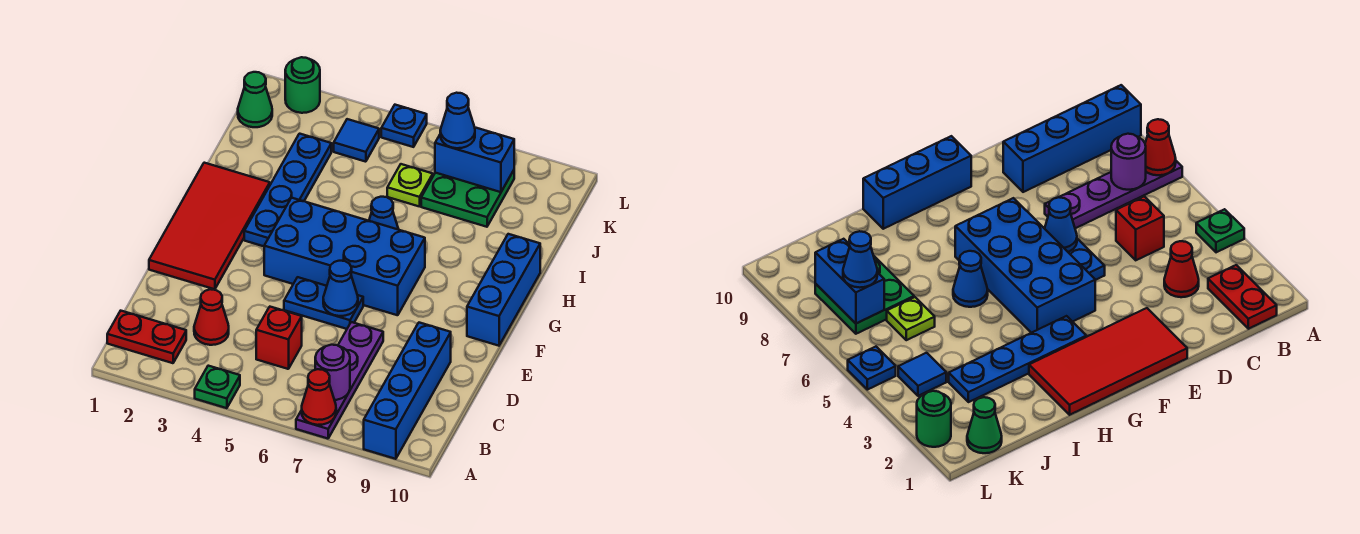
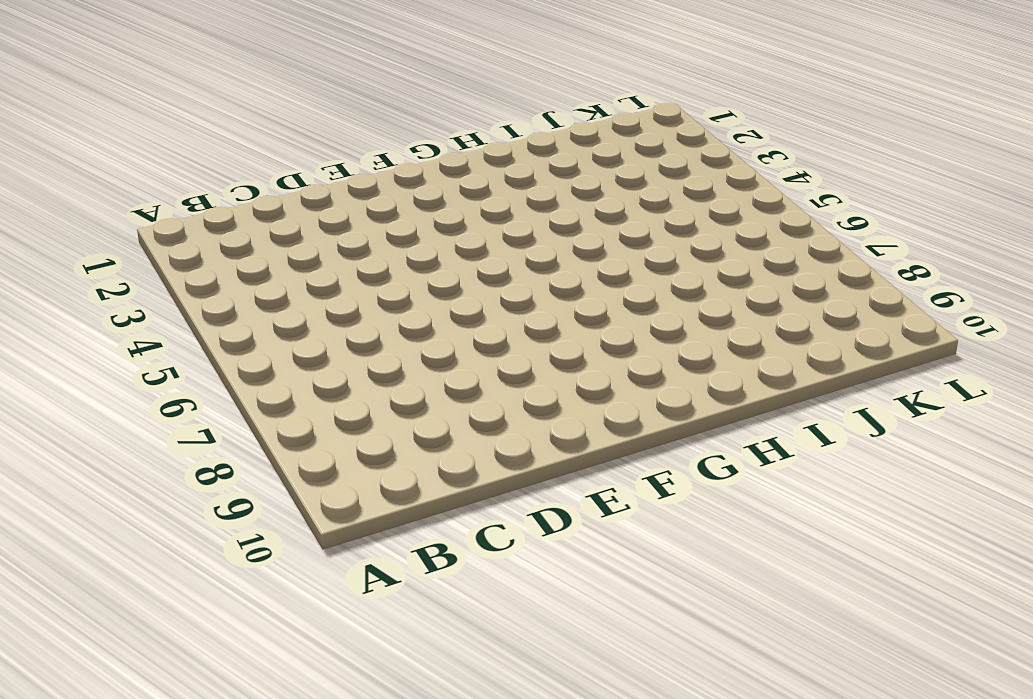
none -> green plate A4 level 1
none -> purple plate A7:D7 level 1
none -> blue brick A9:D9 level 1

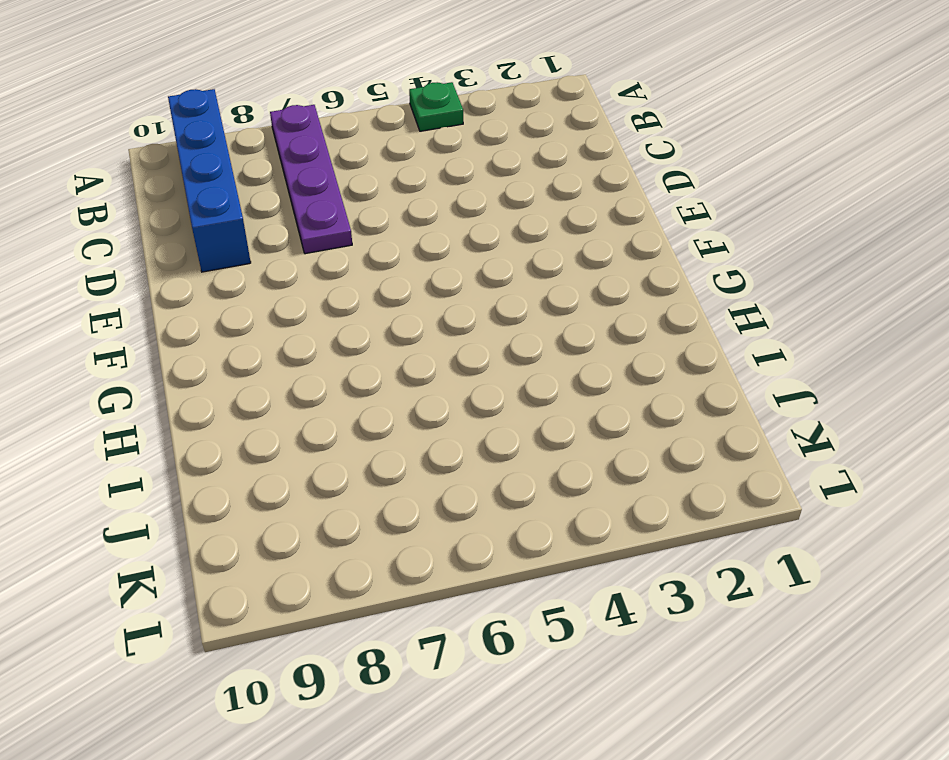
none -> red plate B1:B2 level 1
none -> red cone C3 level 1
none -> red brick C5 level 1

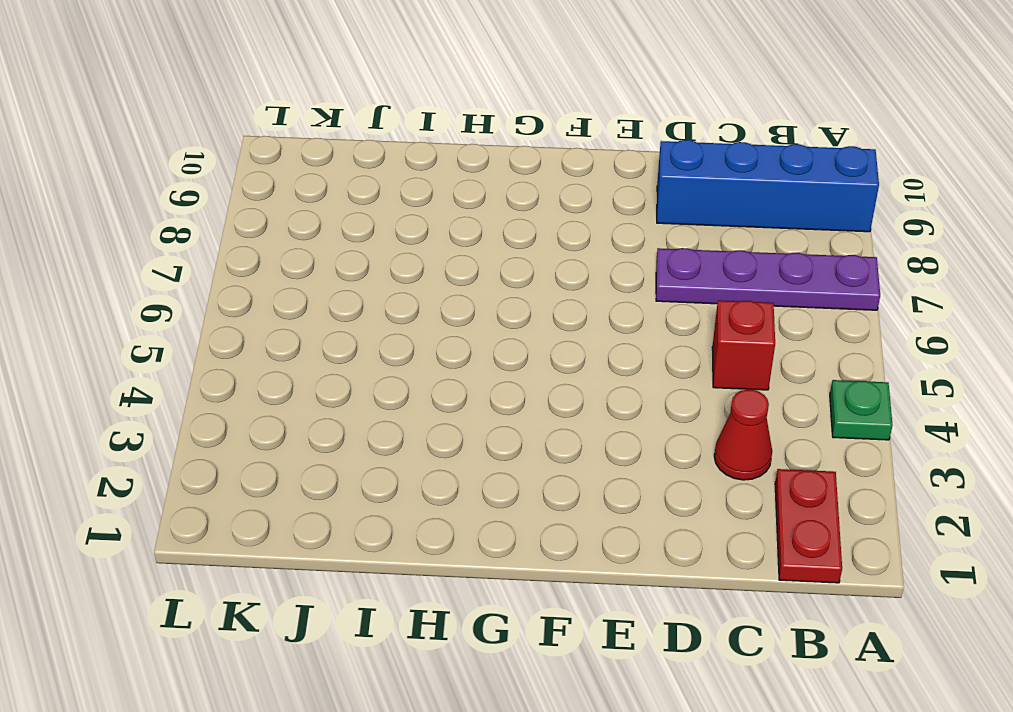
none -> red tile E1:H2 level 1
none -> blue plate E5:E6 level 1
none -> blue brick F4:G7 level 1

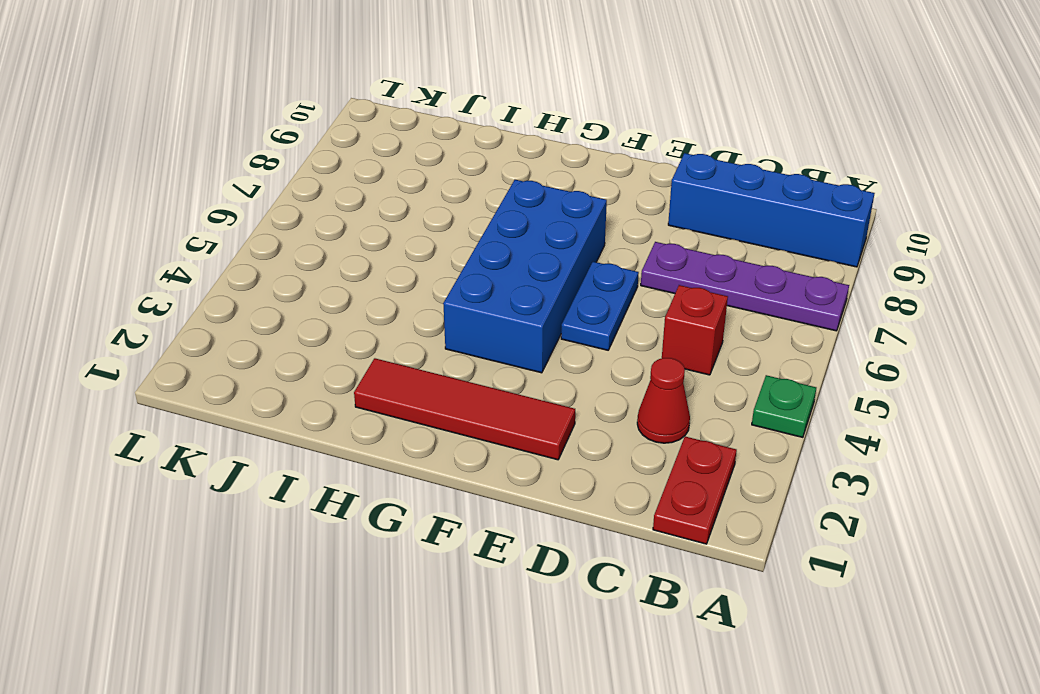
red tile E2:H2 level 1 -> red tile E1:H2 level 1
none -> blue brick F10:H10 level 1
none -> blue plate G3:J3 level 1
none -> blue cone H6 level 1

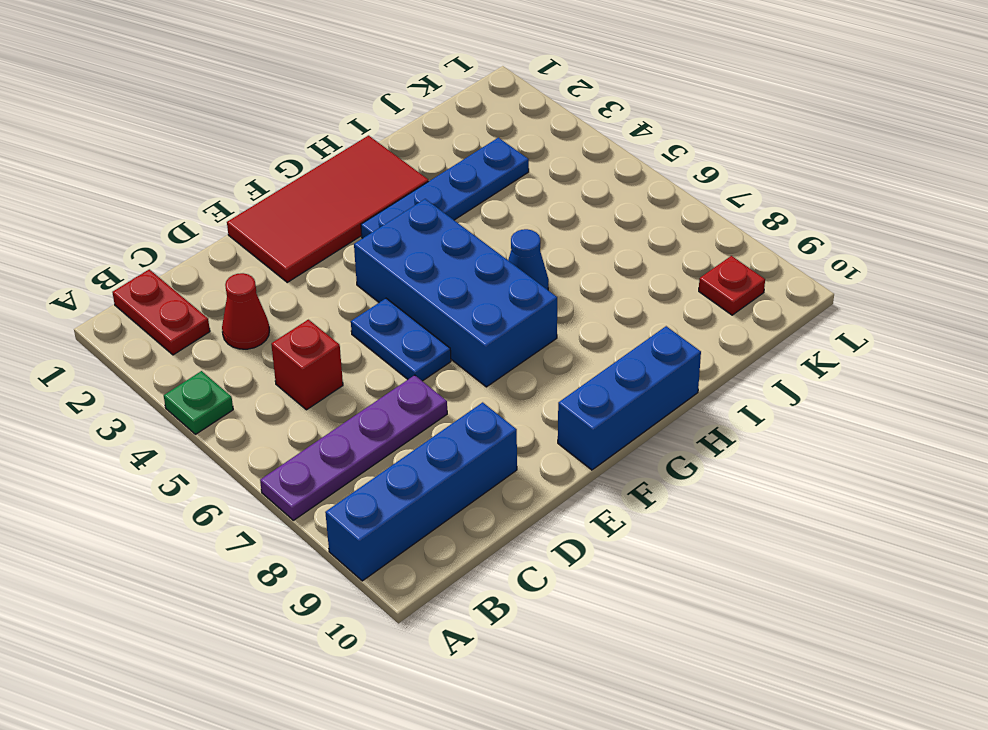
red plate K9 level 1 -> none
none -> lime plate J6 level 1
none -> green plate J7:K8 level 1
none -> green cone K1 level 1

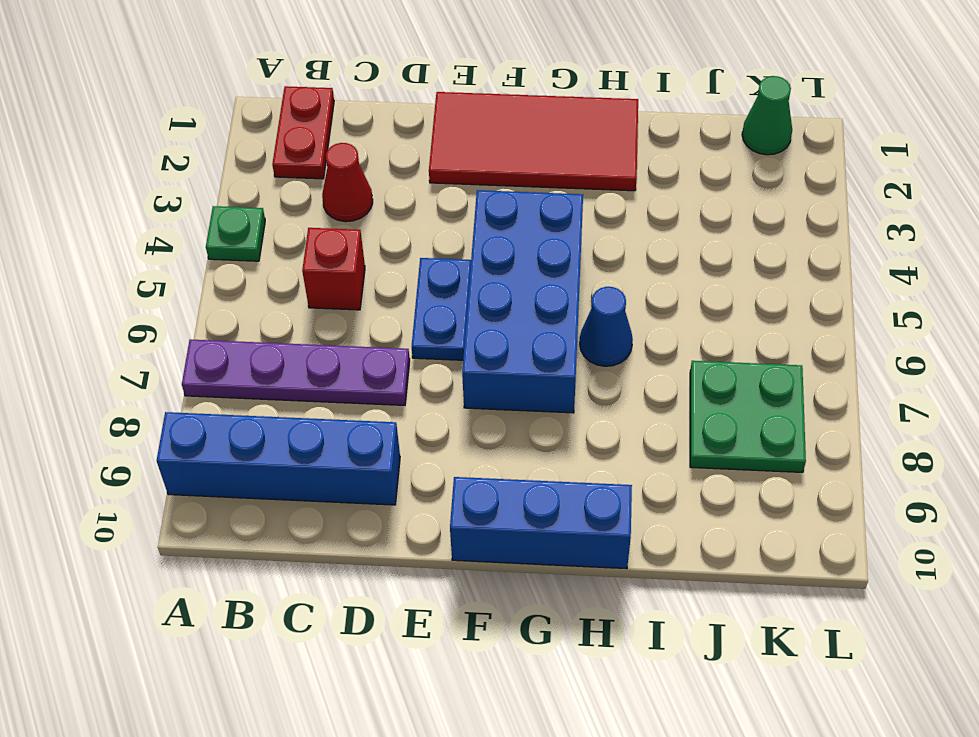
none -> blue plate G3:J3 level 1
none -> lime plate J6 level 1
none -> blue tile K4 level 1

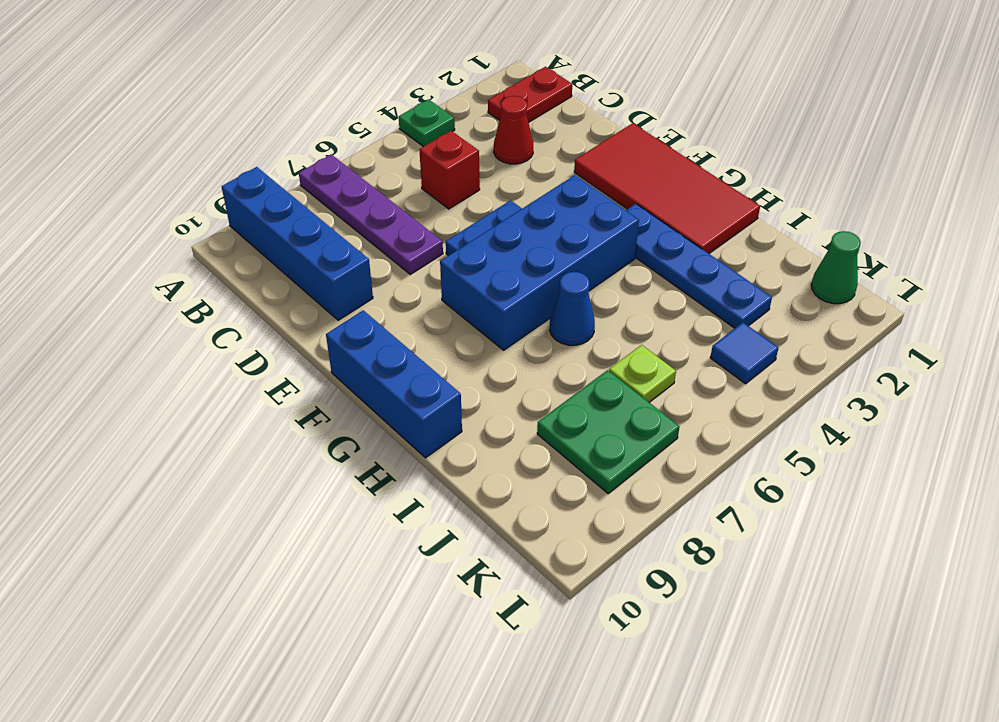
none -> green round brick L2 level 1
none -> blue plate L5 level 1
none -> red cone A7 level 2

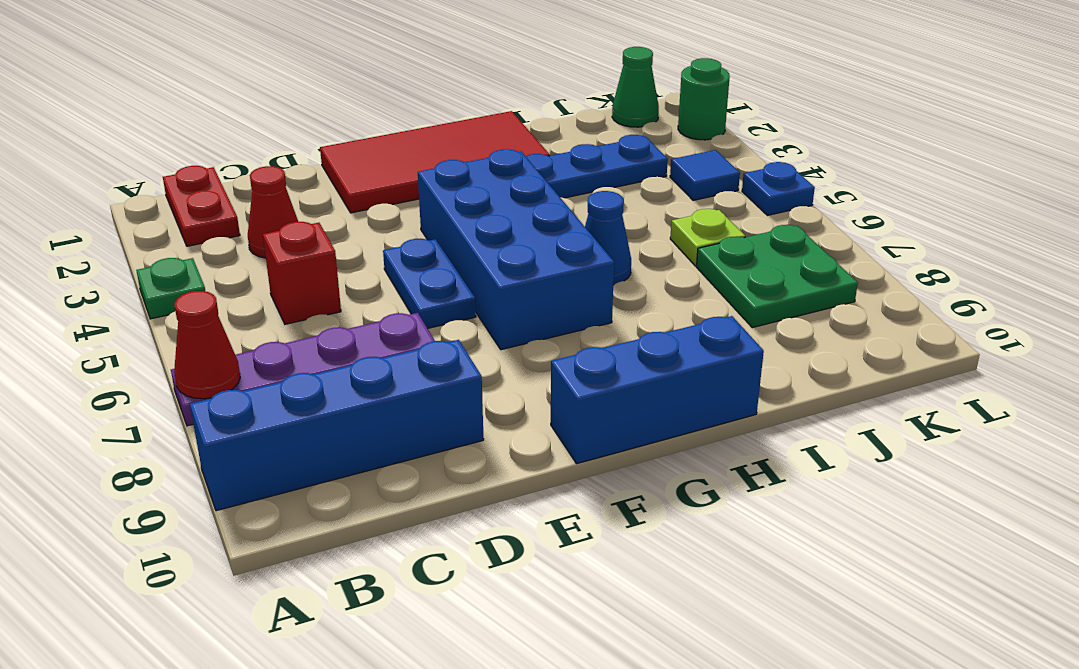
none -> purple round brick B7 level 2
none -> blue cone E6 level 2
none -> blue brick K7:K8 level 2

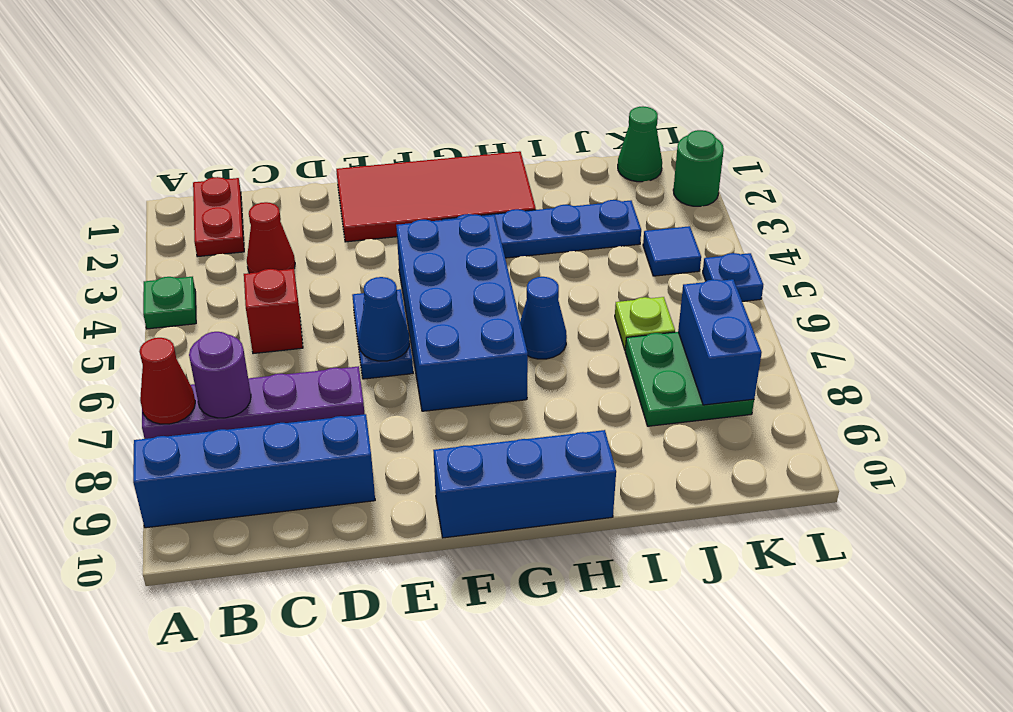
none -> blue cone K7 level 3

